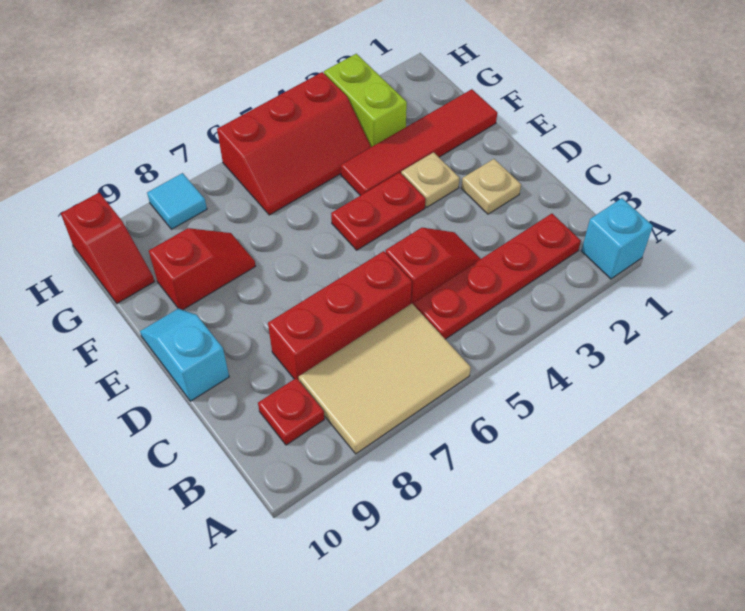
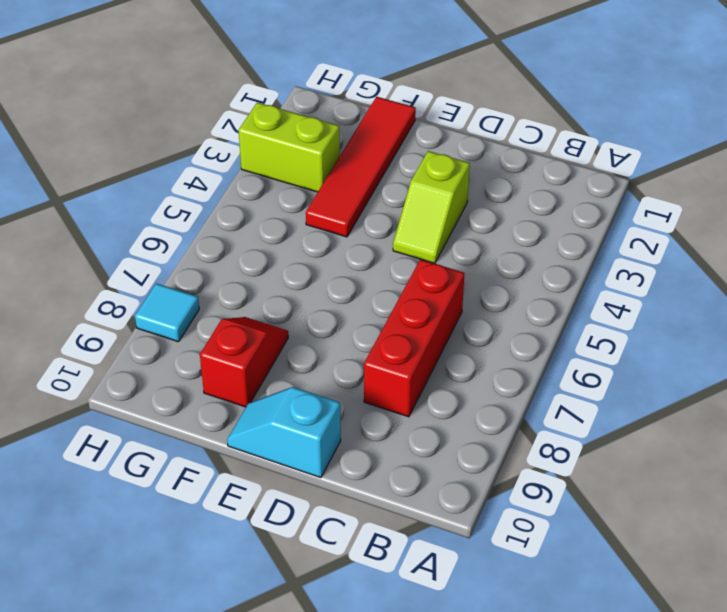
lime slope D3:D4 level 1 top 3 -> none
none -> cyan brick A1 level 1
none -> tan tile A6:B8 level 1
none -> red plate B2:B5 level 1

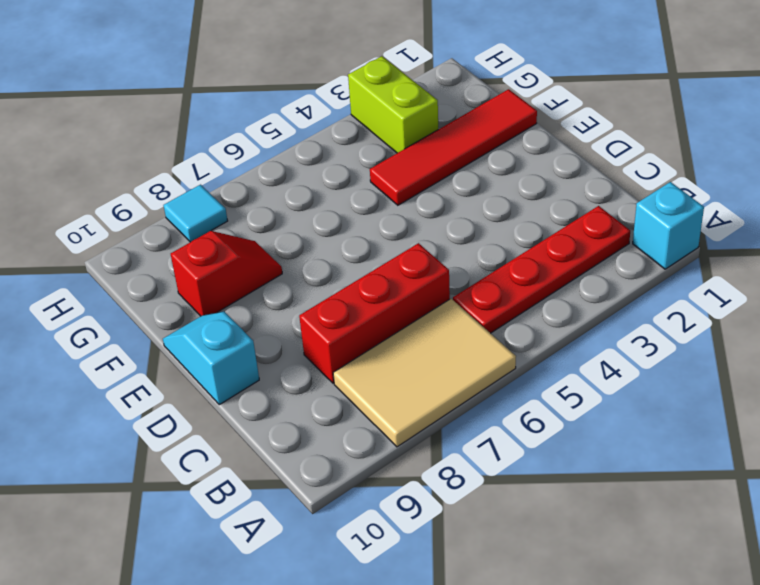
none -> red plate B9 level 1
none -> red slope C4:C5 level 1 top 5
none -> tan plate D2 level 1

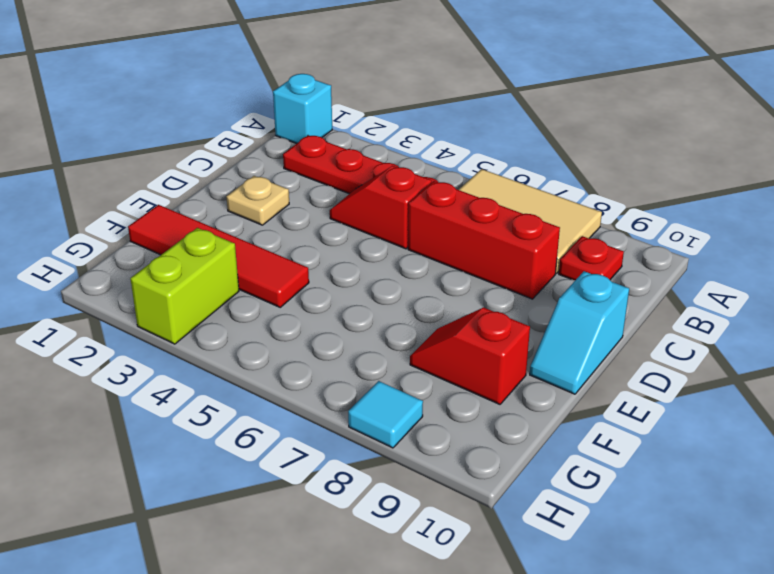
none -> tan plate E3 level 1
none -> red plate E4:E5 level 1
none -> red slope G4:H6 level 1 top H

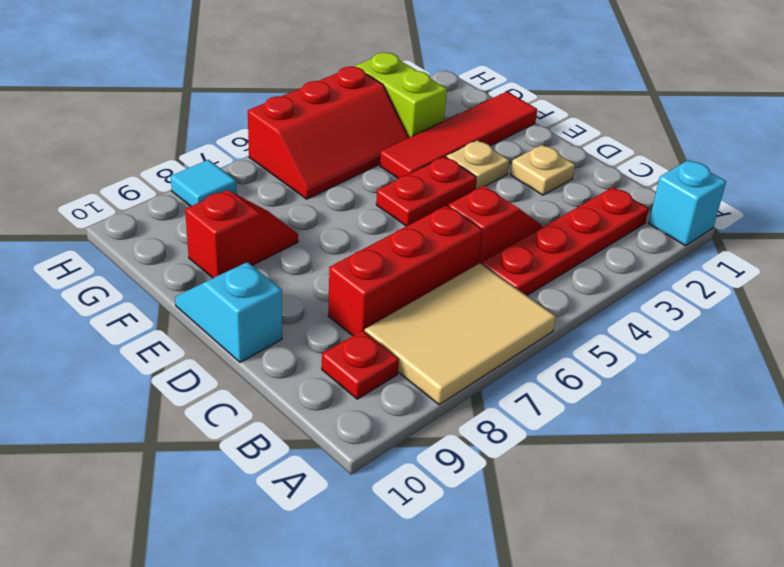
none -> red slope G10:H10 level 1 top H

